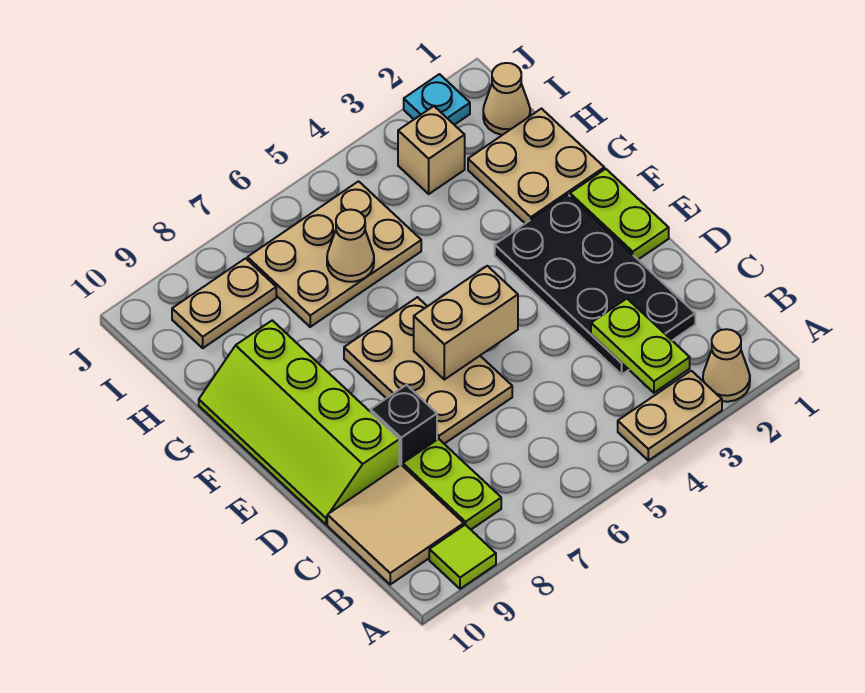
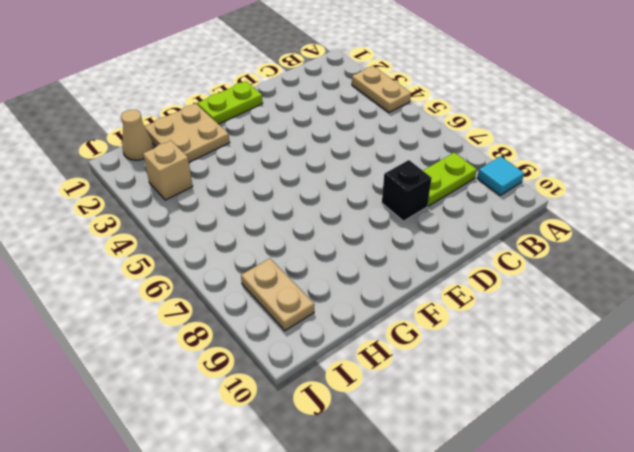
cyan tile A9 level 1 -> lime tile A9 level 1
none -> tan cone A2 level 1
none -> tan tile B9:C10 level 1
none -> black plate C2:F3 level 1

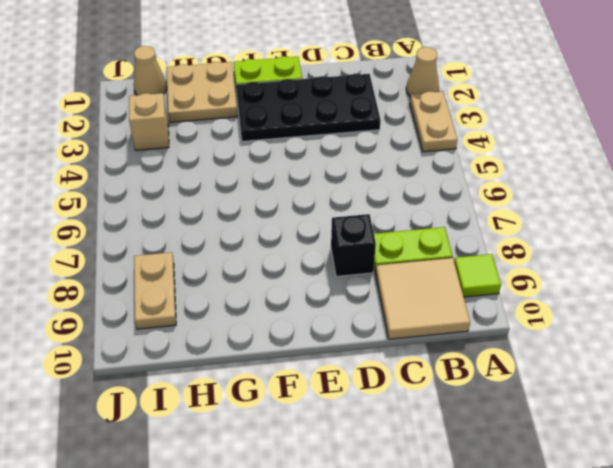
none -> tan plate D6:F7 level 1
none -> lime slope D9:G10 level 1 top 9
none -> tan plate H5:I7 level 1

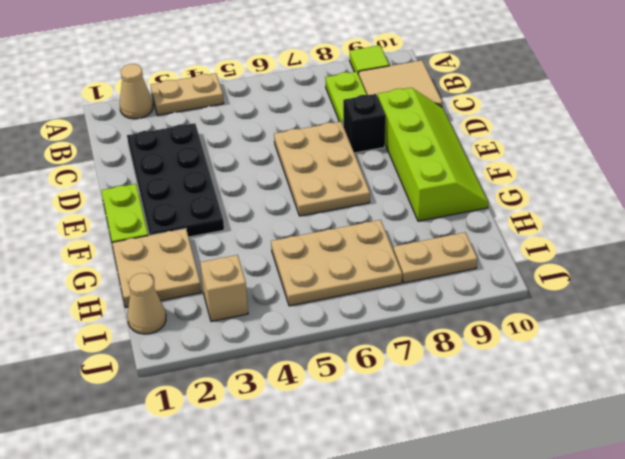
none -> cyan plate J2 level 1
none -> lime plate B3:C3 level 2
none -> tan brick E5:E6 level 2

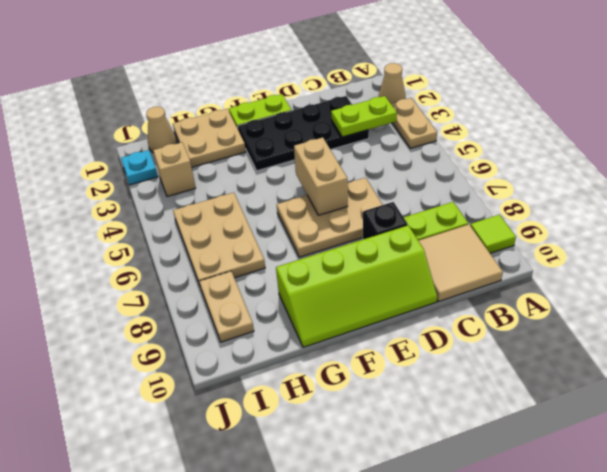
none -> tan cone H6 level 2

